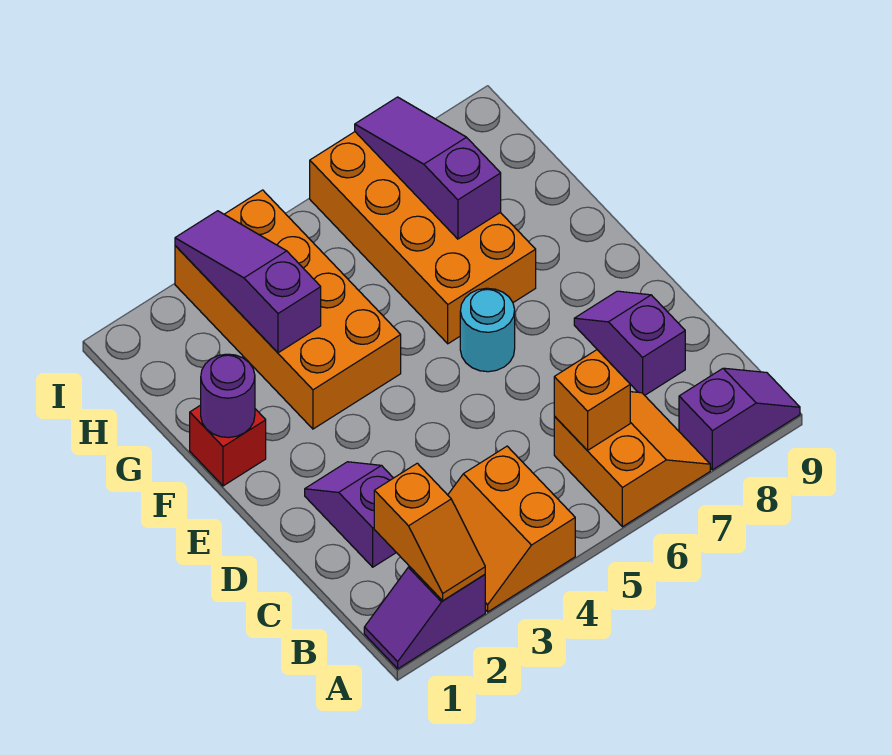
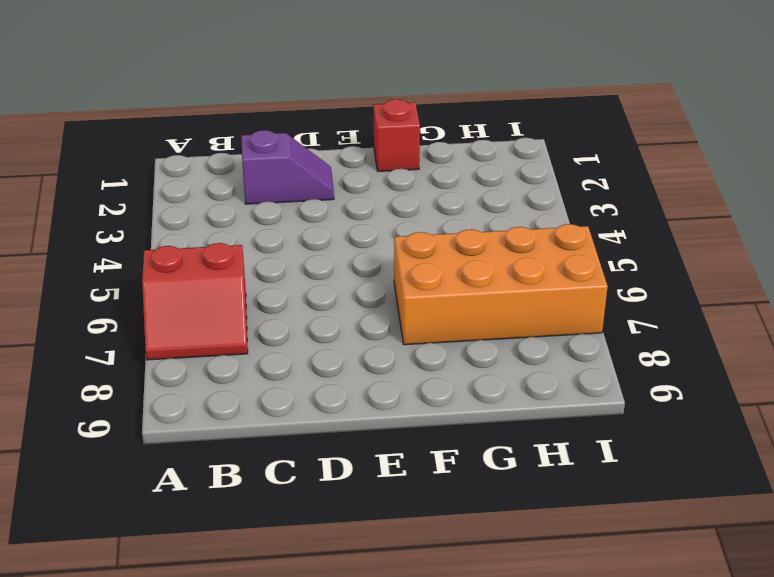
red slope A6:B7 level 1 top 6 -> orange slope A6:B7 level 1 top 6
none -> purple slope A1:A2 level 1 top 2
none -> orange slope A3:B4 level 1 top 4
none -> purple slope A8:A9 level 1 top 8

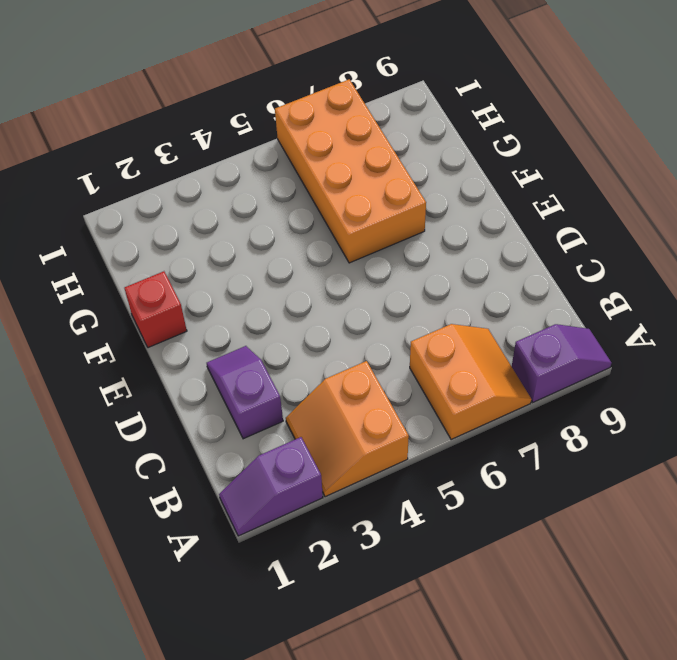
none -> purple slope C8:D8 level 1 top C
none -> cyan round brick E6 level 1
none -> orange brick F3:I4 level 1

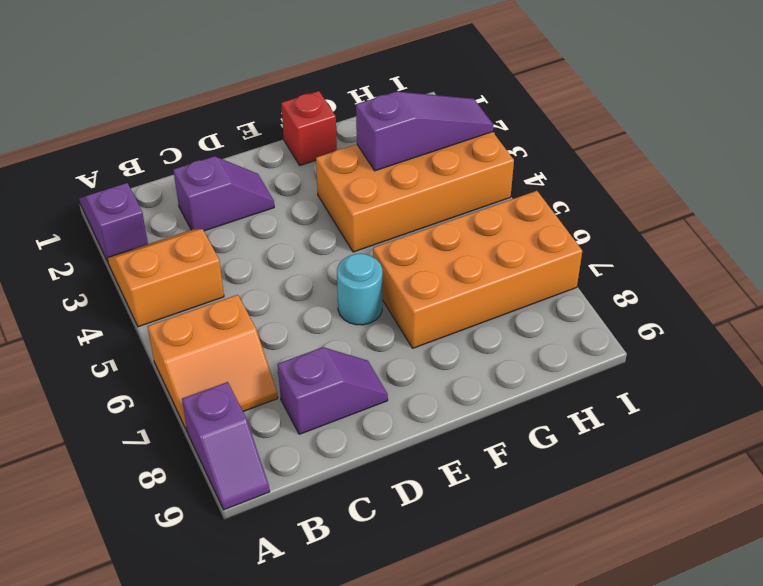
none -> orange slope A2:B2 level 2 top B
none -> orange brick B6 level 2
none -> purple round brick F1 level 2

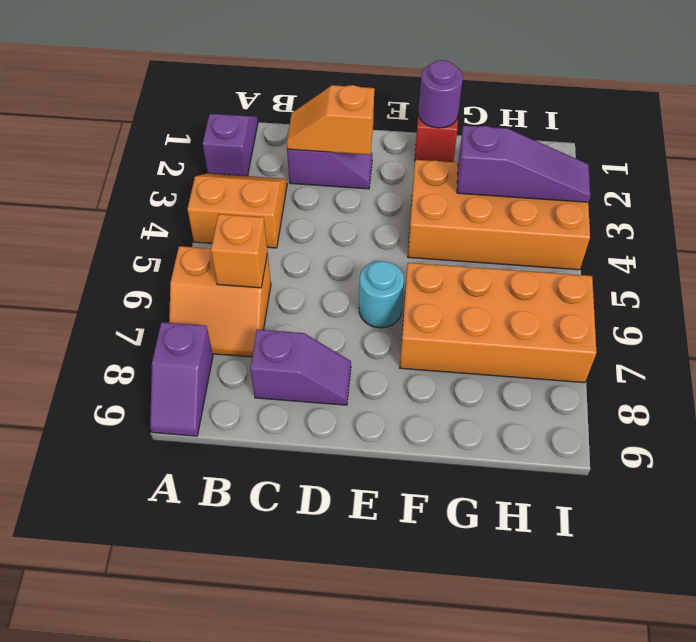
orange slope C2:D2 level 2 top D -> orange slope A2:B2 level 2 top B
none -> purple slope G7:I7 level 2 top G

